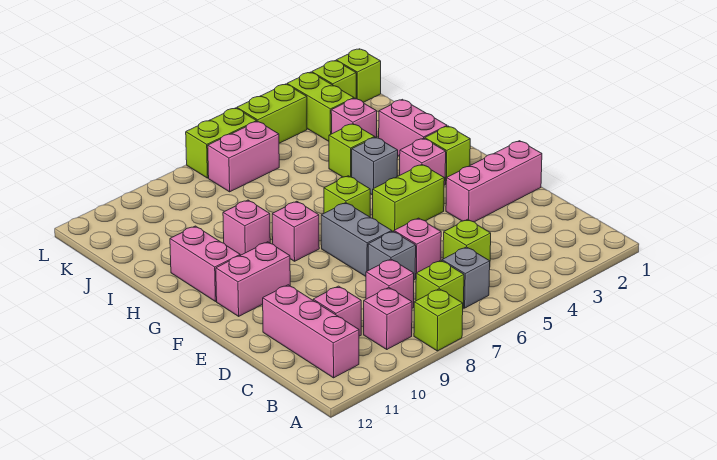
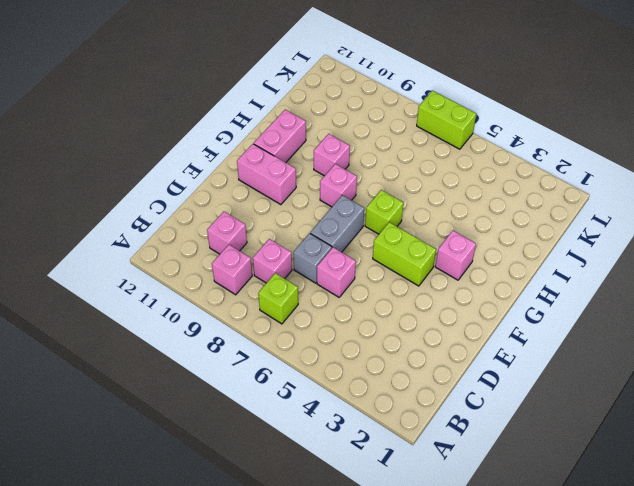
none -> lime brick A8 level 1
none -> grey brick B6 level 1
none -> pink brick B11:D11 level 1
none -> lime brick C5 level 1

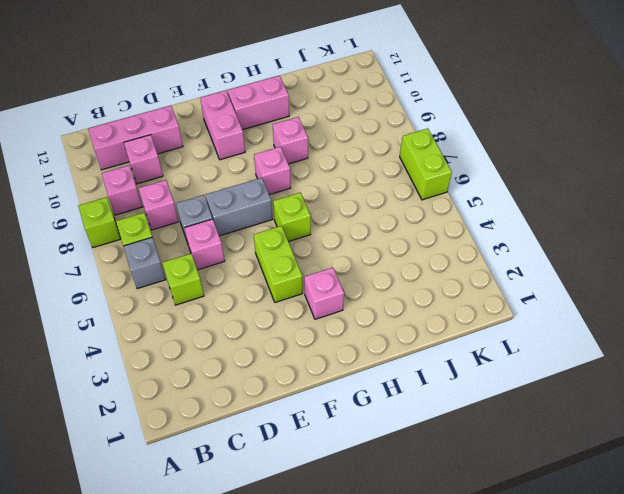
none -> pink brick E1:E3 level 1
none -> lime brick G2 level 1
none -> pink brick H2:I2 level 1
none -> grey brick H4 level 1

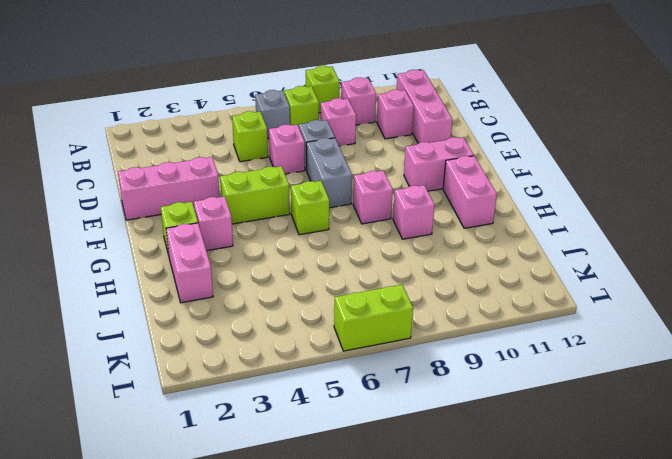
none -> grey brick H4 level 1
none -> lime brick I4 level 1
none -> pink brick J3 level 1
none -> lime brick K3:L3 level 1

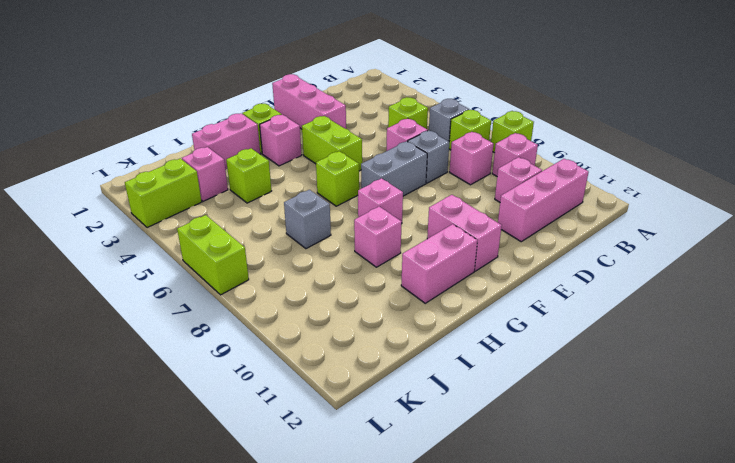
grey brick I7 level 1 -> grey brick H4 level 1
none -> pink brick K6:K7 level 1
none -> lime brick L1 level 1
none -> lime brick L2 level 1
none -> lime brick L4:L5 level 1

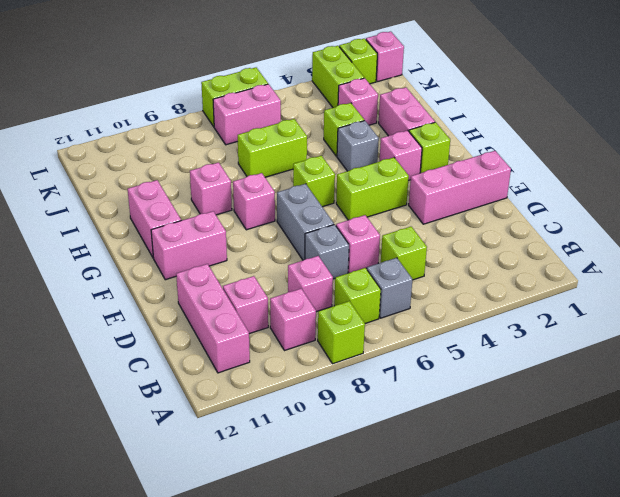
lime brick I6:I7 level 1 -> lime brick L4:L5 level 1
pink brick L1 level 1 -> lime brick L1 level 1

